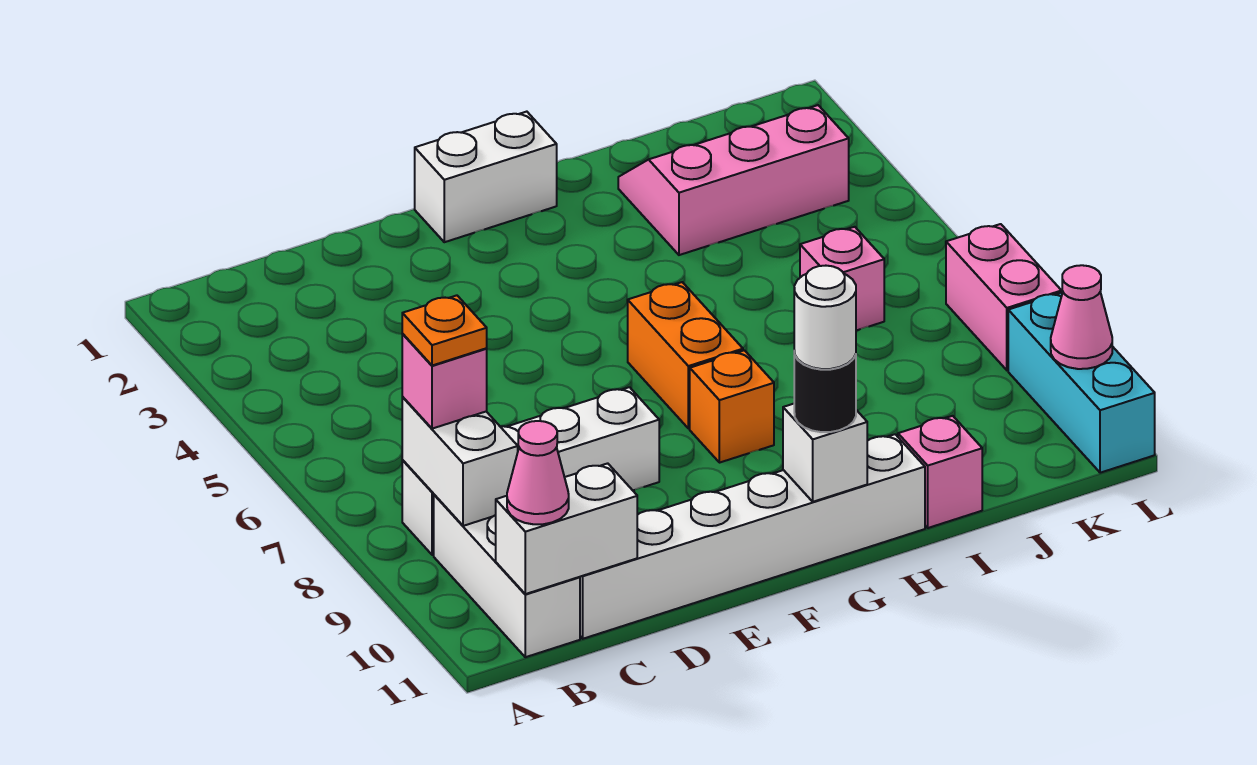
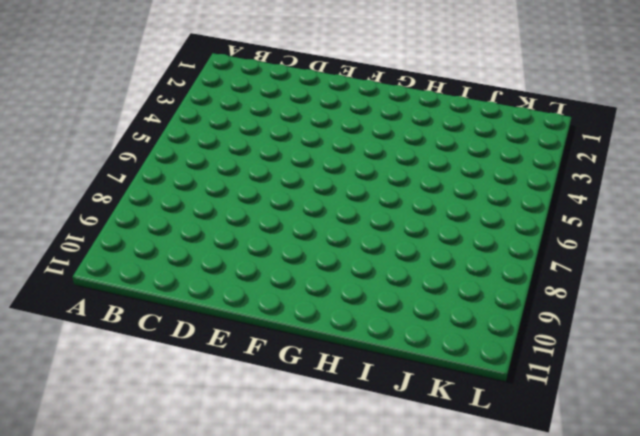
none -> white brick B8:E8 level 1
none -> white brick B9:B11 level 1
none -> white brick C11:H11 level 1

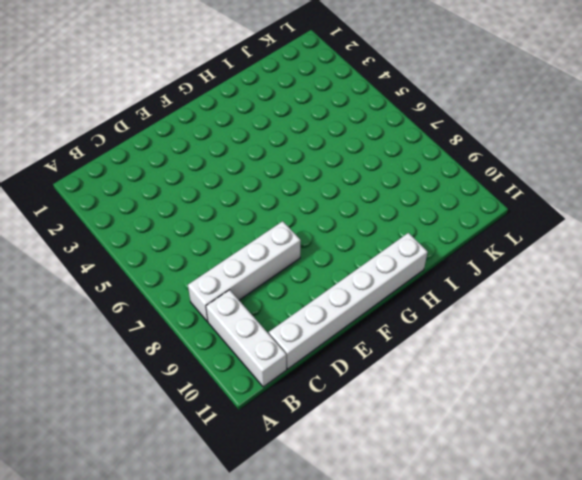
none -> white brick F1:G1 level 1
none -> orange brick G6:G7 level 1
none -> orange brick G8 level 1

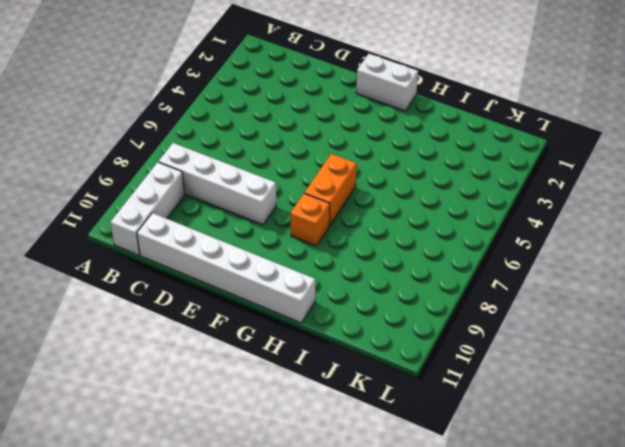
none -> pink slope I2:K3 level 1 top 3
none -> pink brick I11 level 1
none -> pink brick J6 level 1

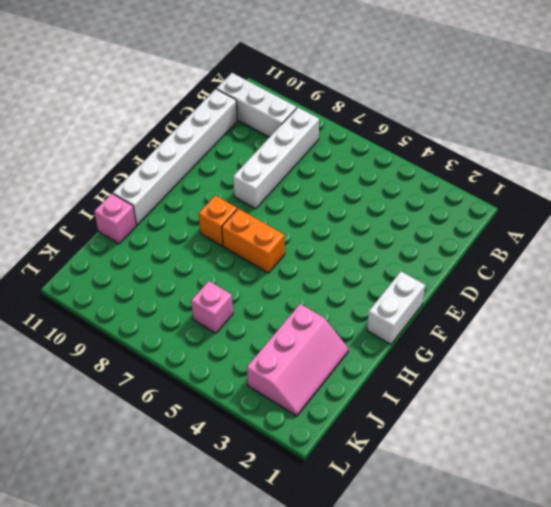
none -> pink brick L7:L8 level 1
none -> cyan brick L9:L11 level 1
none -> white brick B8:B9 level 2

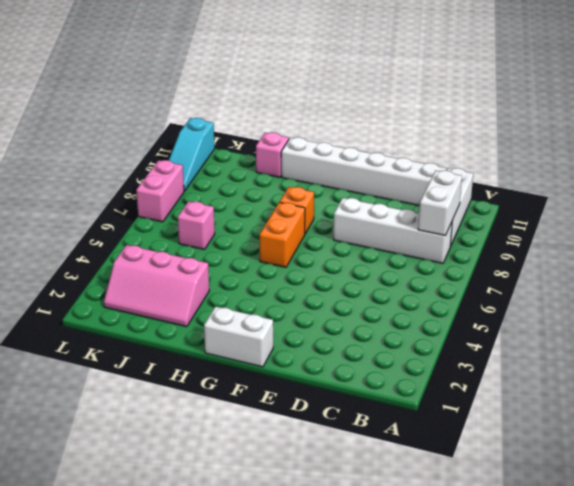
cyan slope L9:L11 level 1 top 11 -> cyan brick L9:L11 level 1
none -> white brick B11:C11 level 2
none -> white brick G11 level 2
none -> pink cone L10 level 2

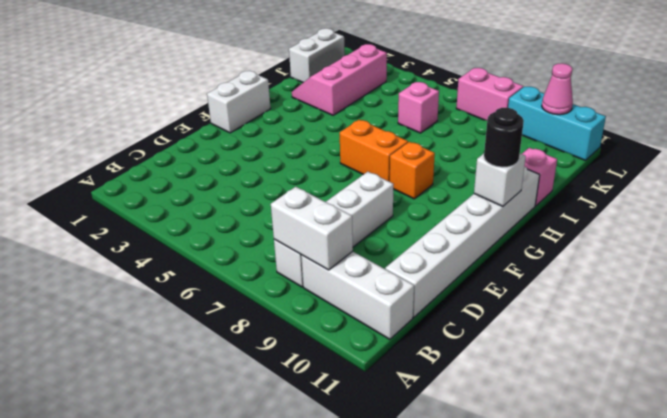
white brick J1:K1 level 1 -> white brick B11:C11 level 2
none -> pink brick B8 level 3
none -> pink cone B11 level 3
none -> orange plate B8 level 4

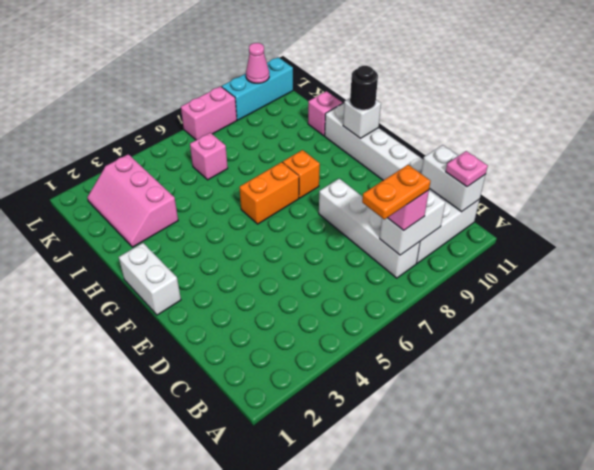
orange plate B7:B8 level 4 -> orange plate B8 level 4
pink plate B11 level 3 -> pink cone B11 level 3
none -> white round brick G11 level 4

